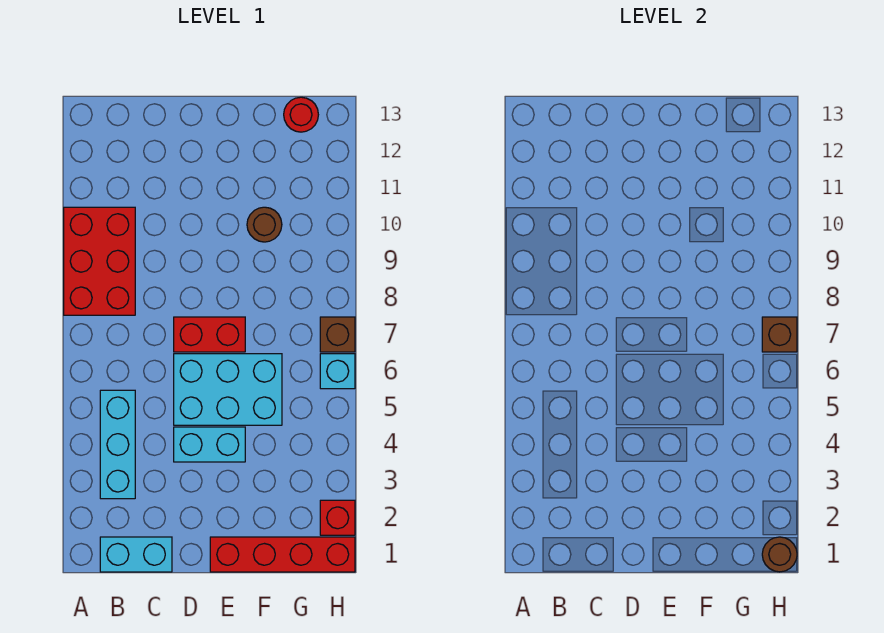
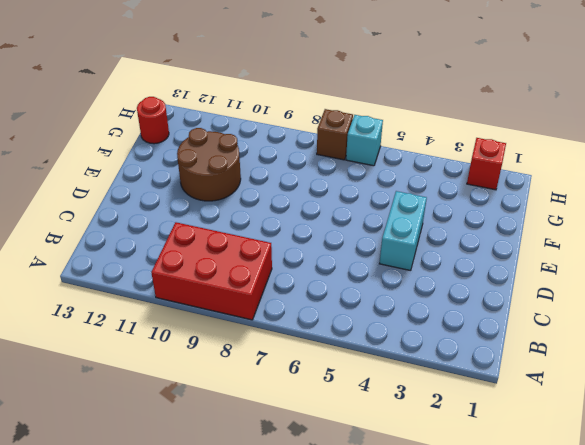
brown round brick E10:F11 level 1 -> brown round brick F10 level 1
none -> cyan brick B1:C1 level 1
none -> cyan brick B3:B5 level 1
none -> cyan brick D5:F6 level 1

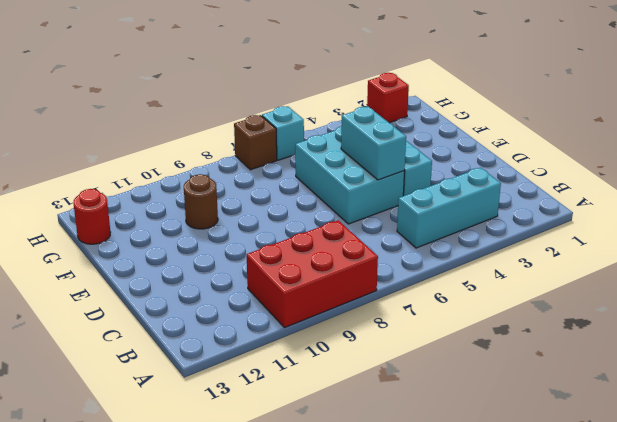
cyan brick D5:E5 level 2 -> cyan brick B1:C1 level 1
none -> red brick D7:E7 level 1
none -> red brick E1:H1 level 1
none -> brown round brick H1 level 2

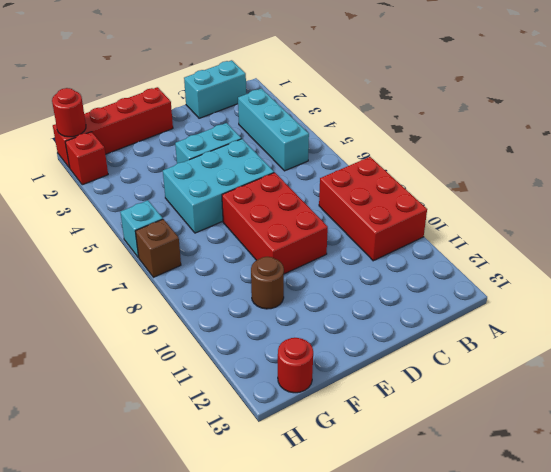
red brick D7:E9 level 1 -> red brick D7:E7 level 1
red round brick H1 level 2 -> brown round brick H1 level 2
none -> brown brick H7 level 2

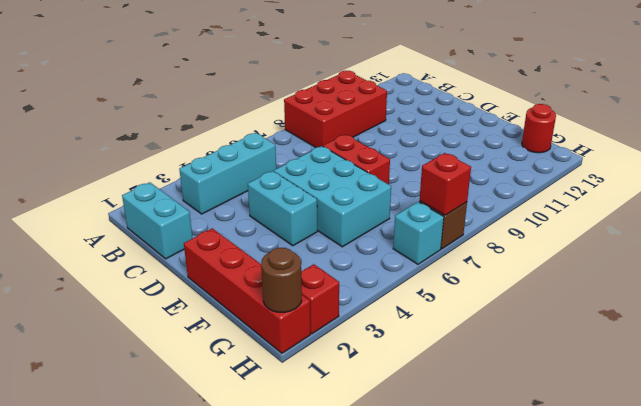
red brick H7 level 2 -> brown brick H7 level 2
none -> brown round brick F10 level 1

